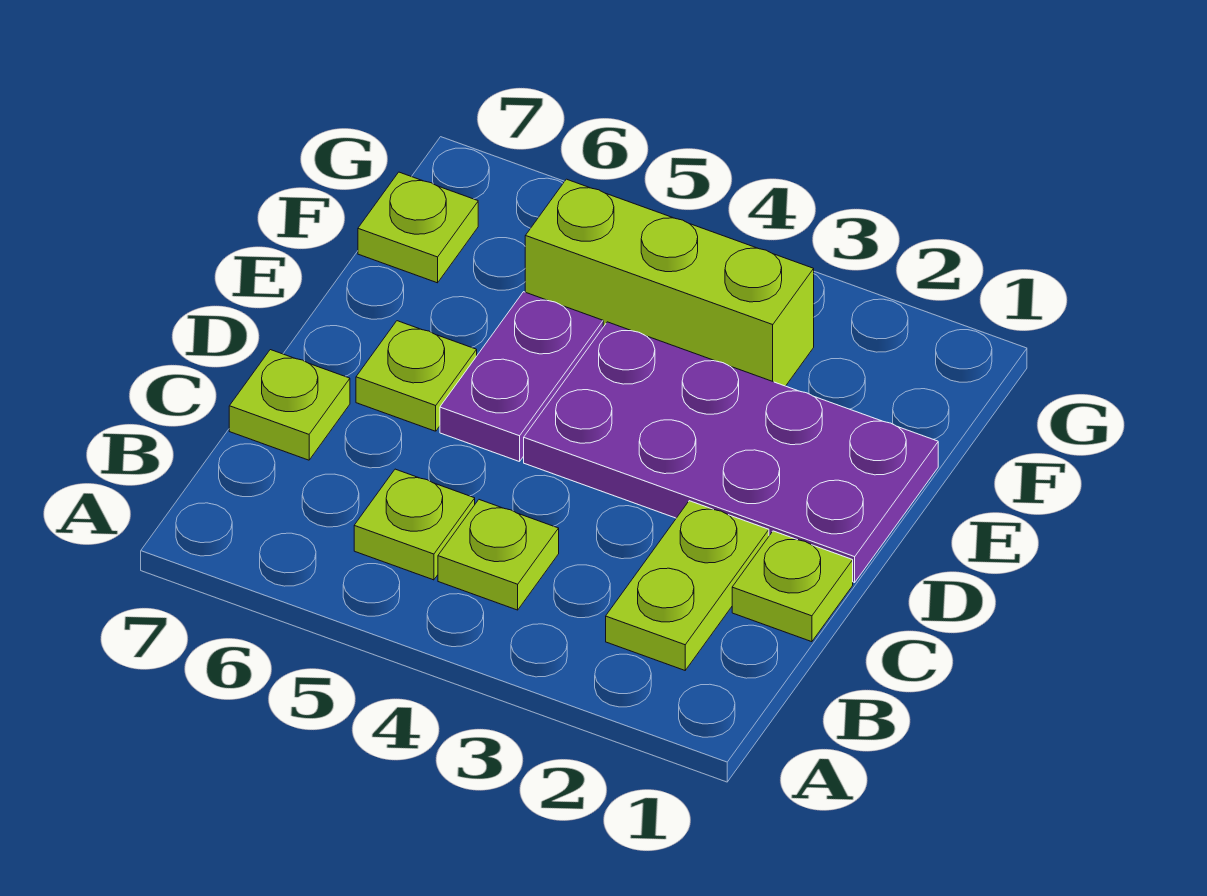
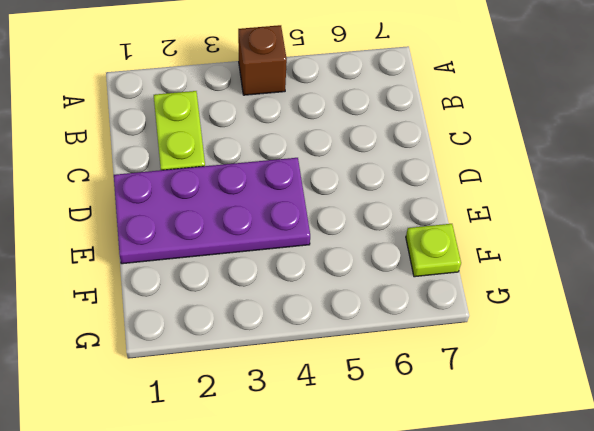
brown brick A4 level 1 -> none
none -> lime plate B4 level 1
none -> lime plate B5 level 1

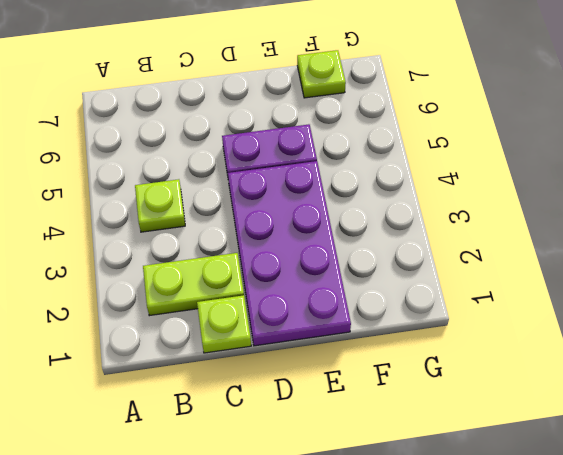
none -> lime plate B5 level 1
none -> lime plate C7 level 1

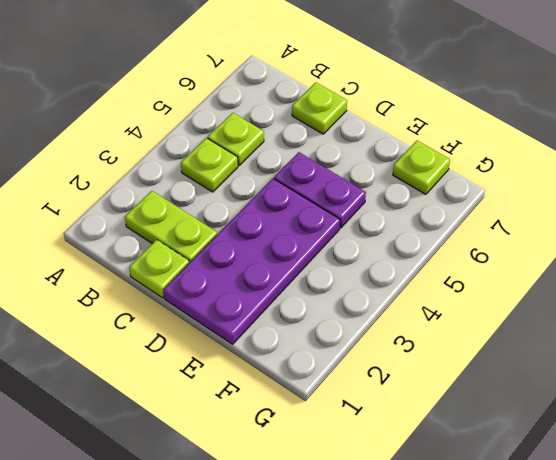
none -> lime plate D6 level 1
none -> lime brick F3:F5 level 1

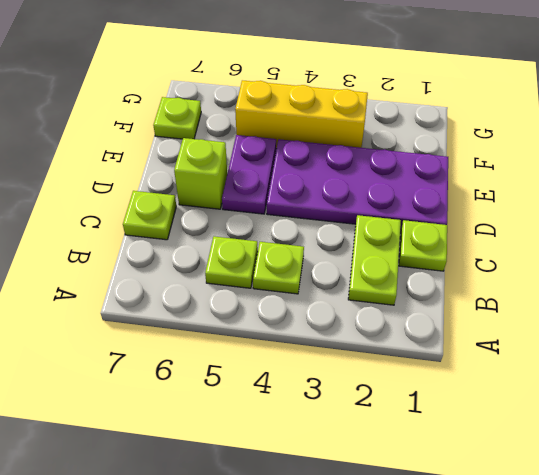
lime brick D6 level 1 -> lime plate D6 level 1
yellow brick F3:F5 level 1 -> lime brick F3:F5 level 1

